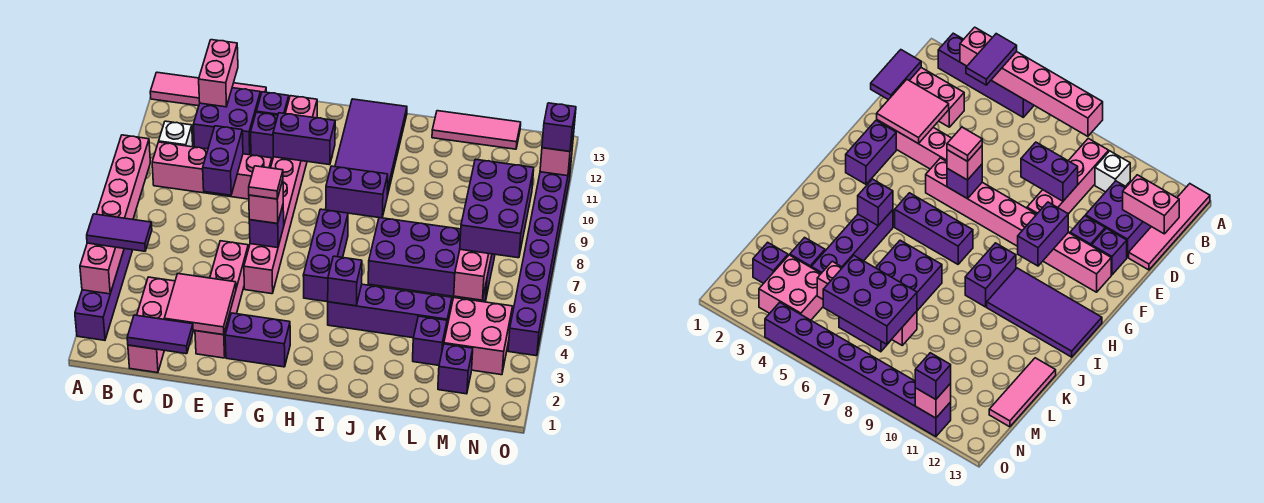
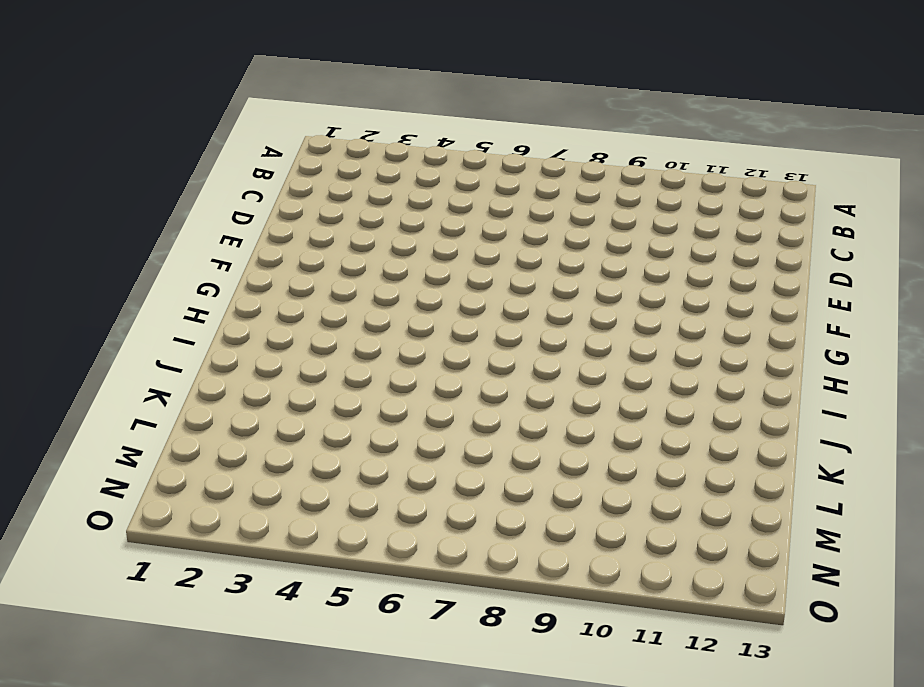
none -> purple brick A2:A5 level 1
none -> pink tile A13:D13 level 1
none -> pink brick B9:E9 level 1
none -> white brick B10 level 1

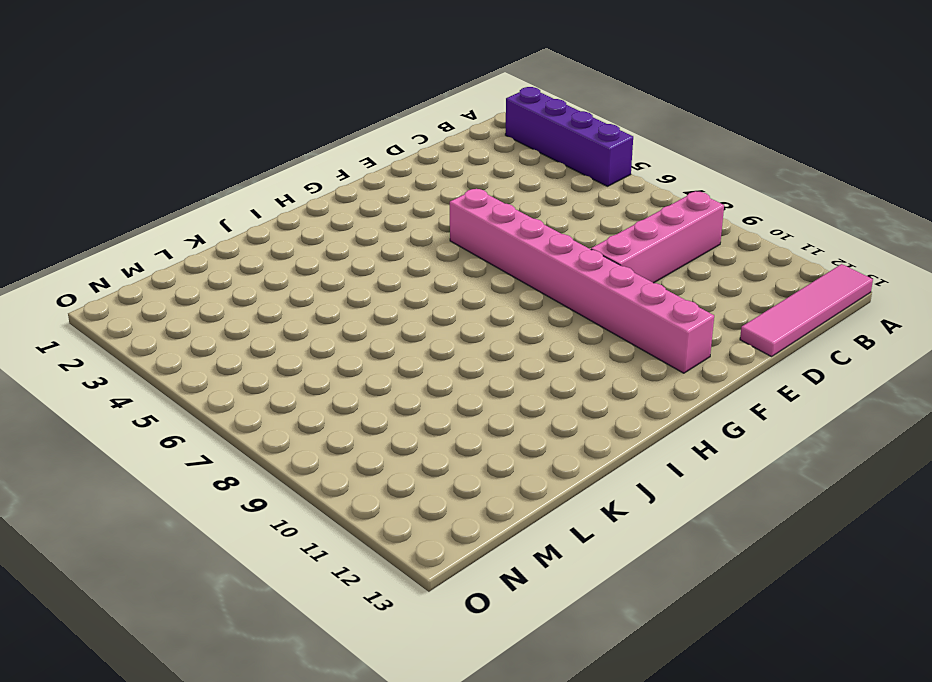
none -> white brick B10 level 1
none -> pink brick C1:C3 level 1
none -> purple brick C11:D12 level 1
none -> pink brick E2:E5 level 1

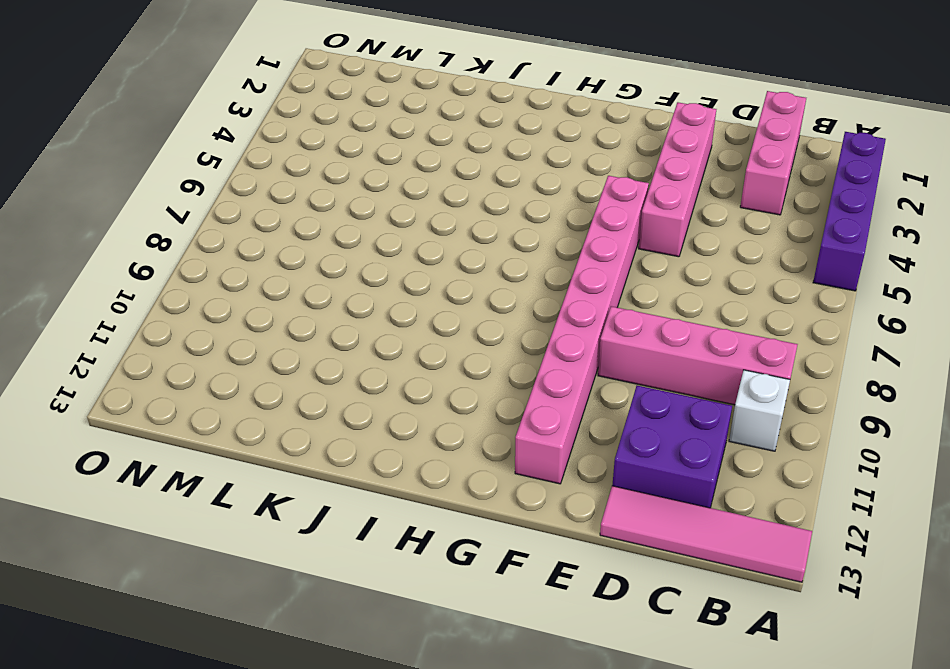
none -> purple brick E11 level 1
none -> purple brick E12 level 1
none -> purple brick F2:G2 level 1
none -> purple brick H5:H7 level 1

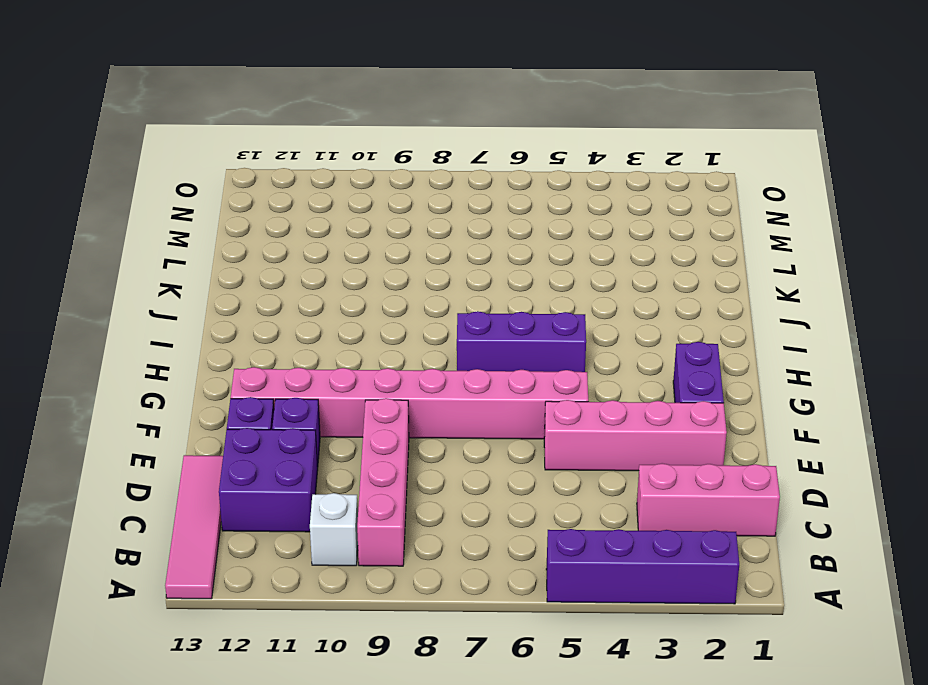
none -> purple brick H9:I9 level 1
none -> purple tile H10:I13 level 1
none -> purple brick I4:L4 level 1
none -> purple brick J6:M7 level 1

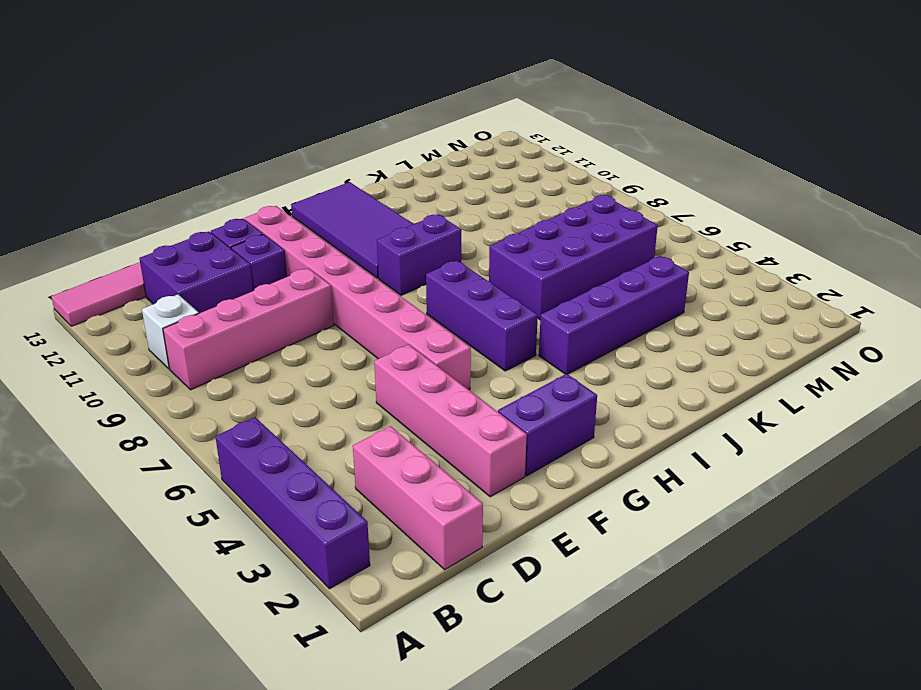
none -> pink tile K13:M13 level 1
none -> purple brick L3 level 1
none -> purple brick M2 level 1
none -> pink brick M3:N4 level 1

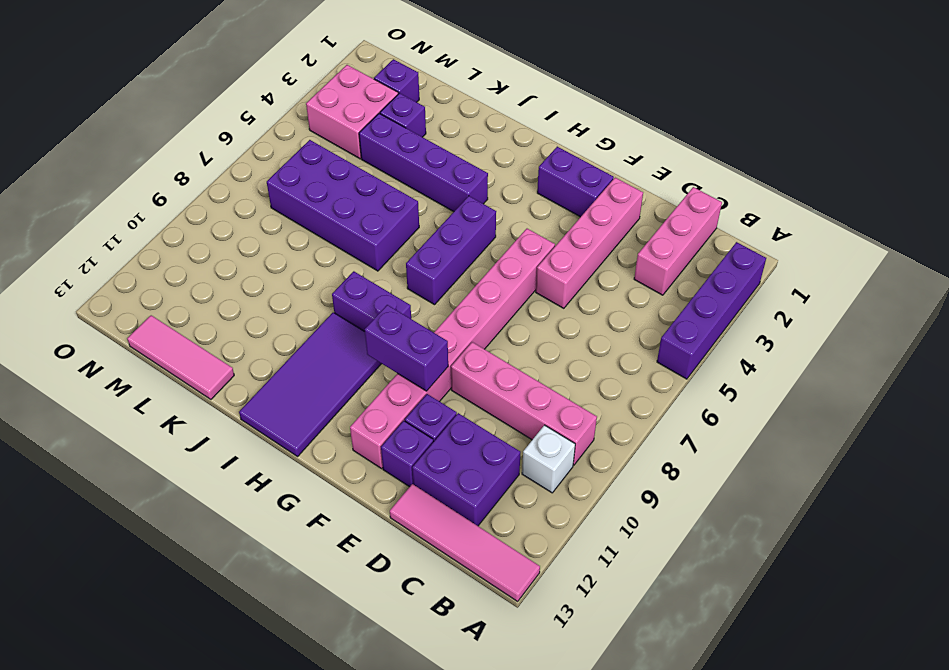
none -> purple brick O4:O11 level 1
none -> pink brick A3:A8 level 2
none -> purple tile C1:D1 level 2
none -> pink brick C12:C13 level 2

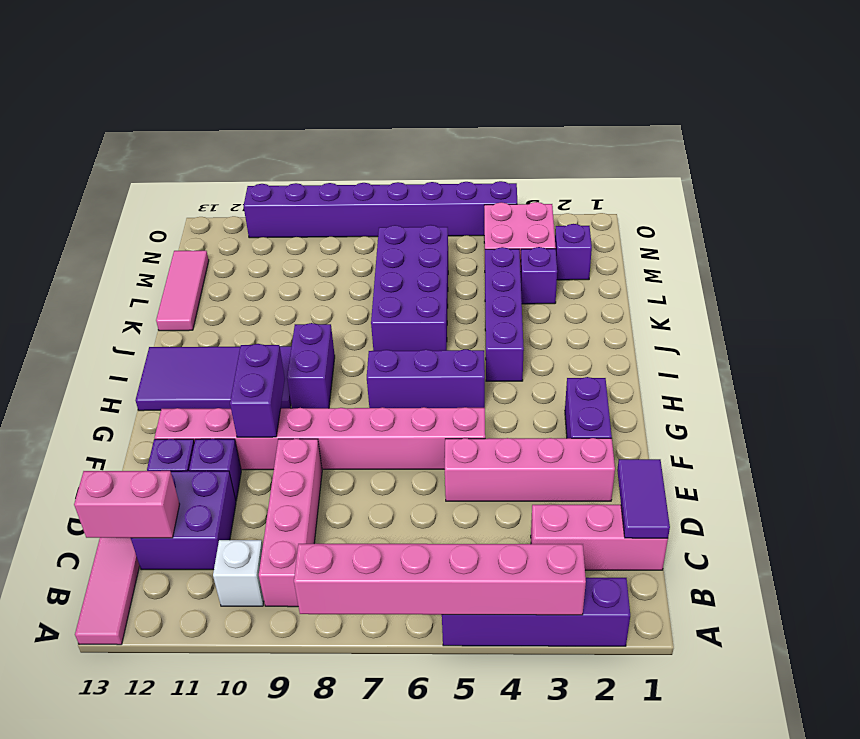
none -> pink tile D2:E3 level 2
none -> purple brick D8:D9 level 2
none -> purple brick F6 level 2
none -> purple brick I4 level 2

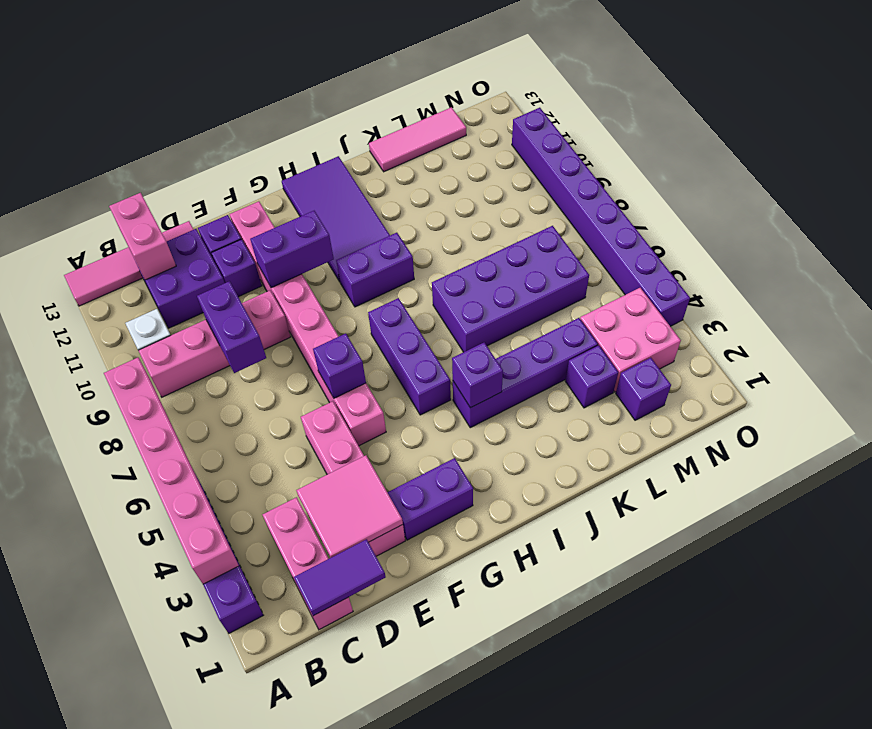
none -> pink brick M5:M8 level 2
none -> pink brick O11 level 2
none -> purple tile A4:B4 level 3
none -> pink brick F6 level 3

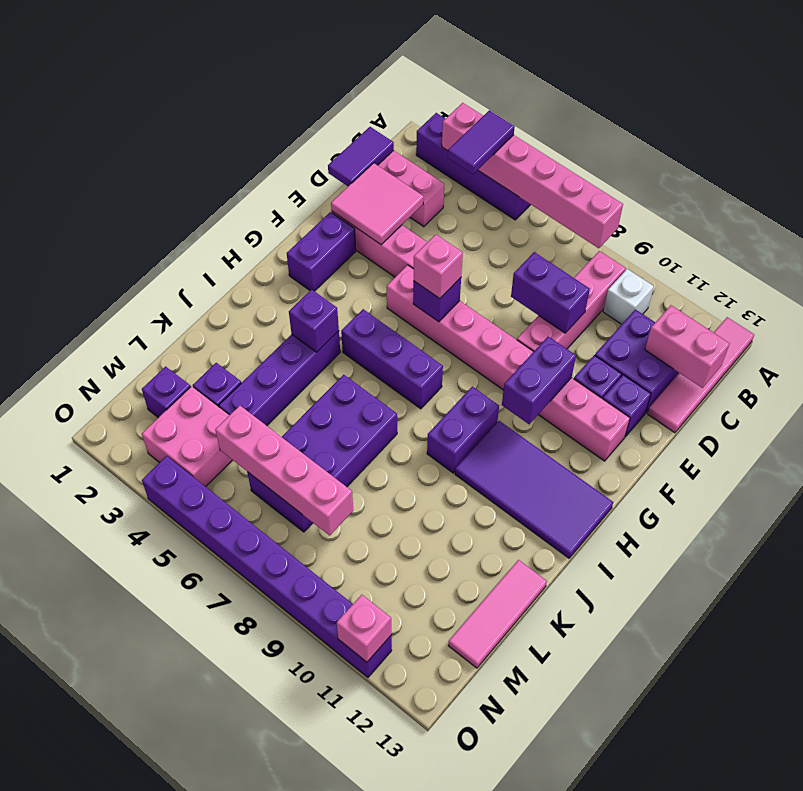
none -> purple brick M6:N8 level 3
none -> purple brick O11 level 3
none -> pink tile F6 level 4

